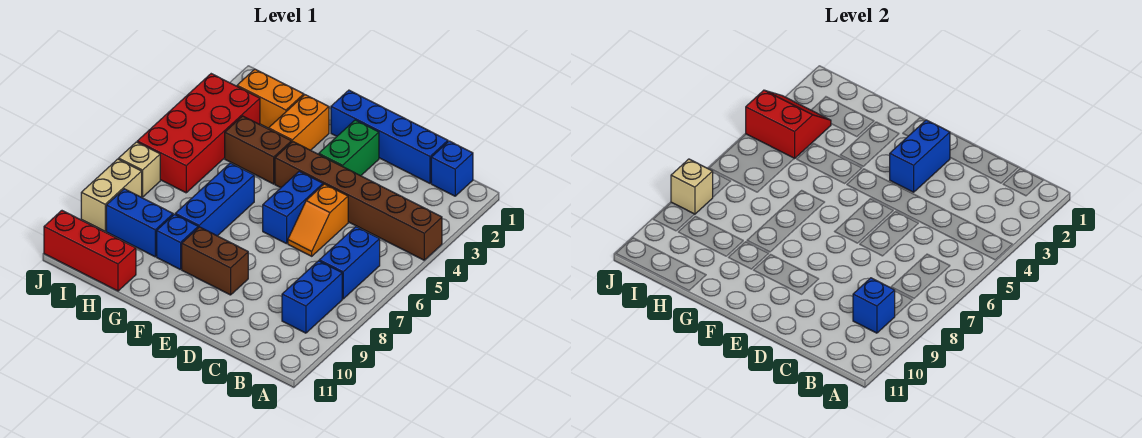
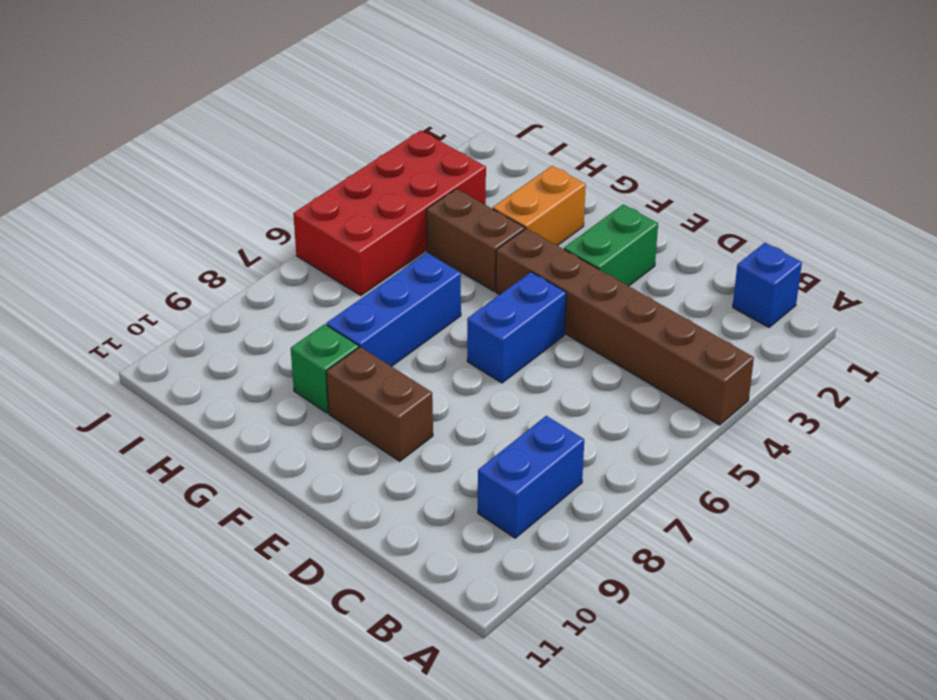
green brick G9 level 1 -> blue brick G9 level 1
none -> blue brick B6:B7 level 1
none -> blue brick C1:F1 level 1
none -> orange slope D5:D6 level 1 top 5

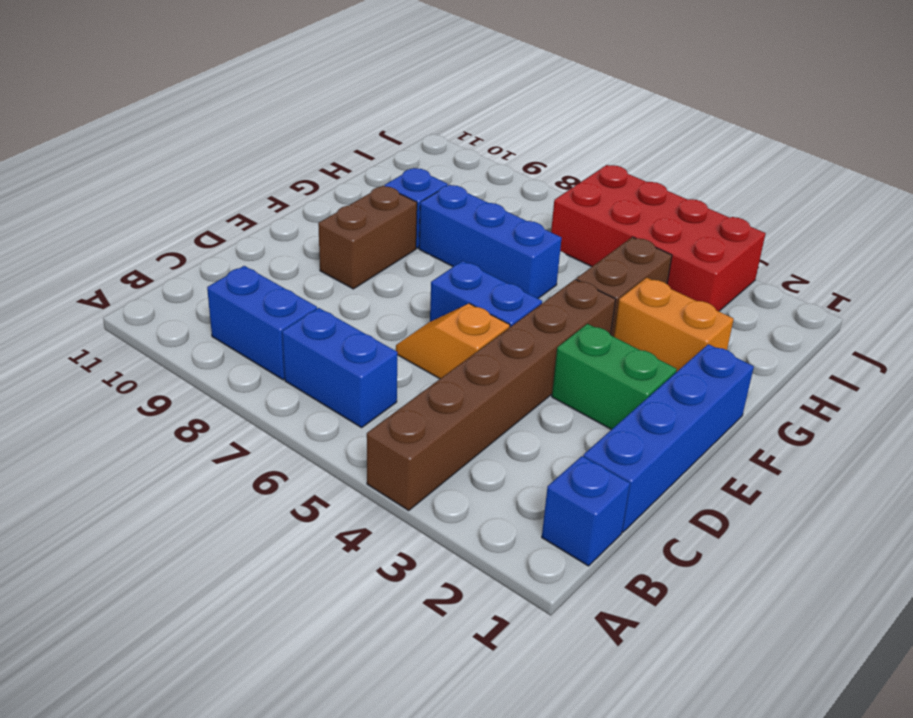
none -> orange brick H2:I2 level 1
none -> blue brick H9:I9 level 1
none -> red brick H11:J11 level 1

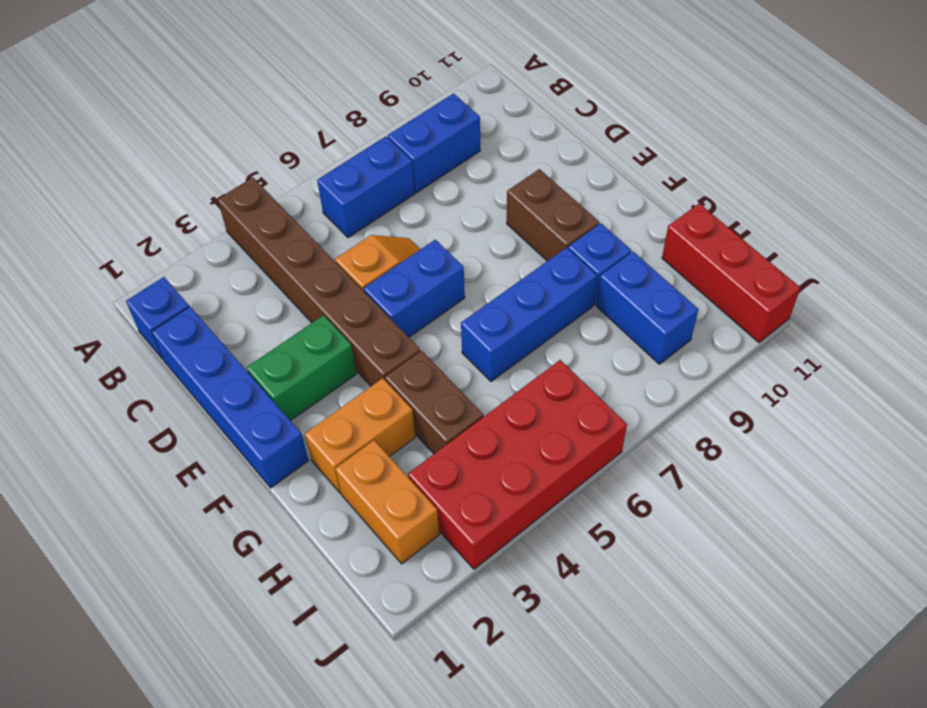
none -> tan brick J7 level 1
none -> tan brick J8:J9 level 1
none -> blue brick B9 level 2

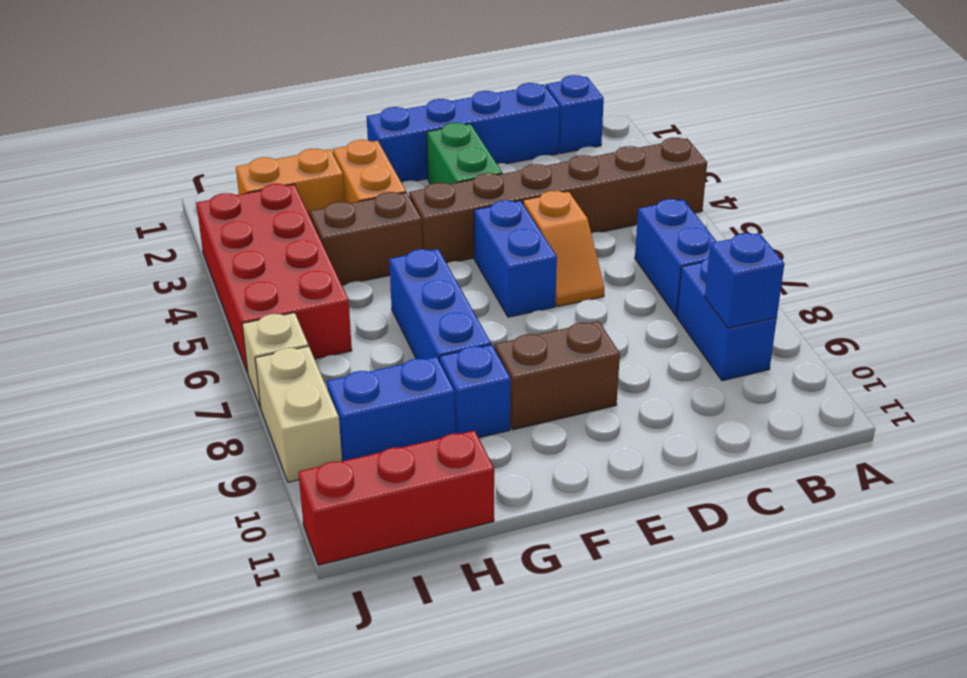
none -> blue brick E2:E3 level 2
none -> red slope I3:J4 level 2 top 4
none -> tan brick J8 level 2

